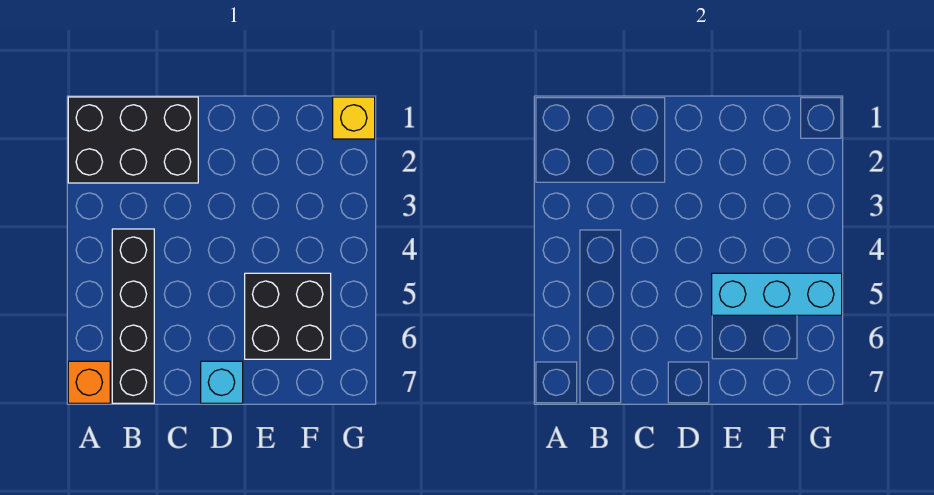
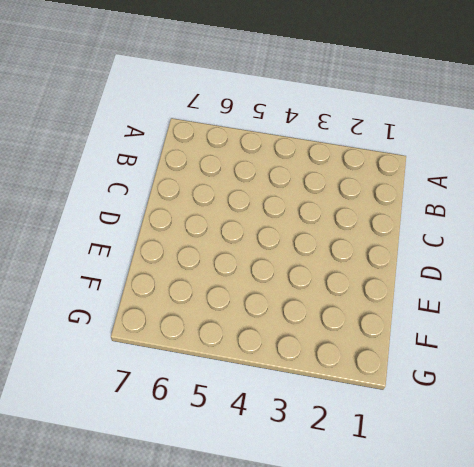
none -> black brick A1:C2 level 1
none -> orange brick A7 level 1

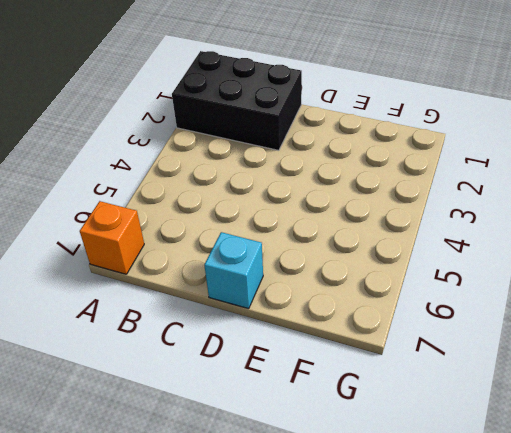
none -> black brick B4:B7 level 1
none -> black brick E5:F6 level 1

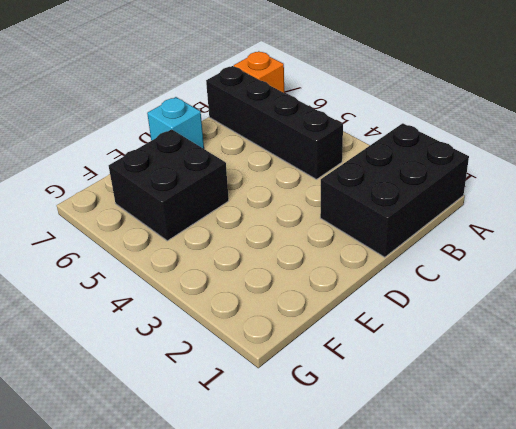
none -> yellow brick G1 level 1
none -> cyan brick E5:G5 level 2

